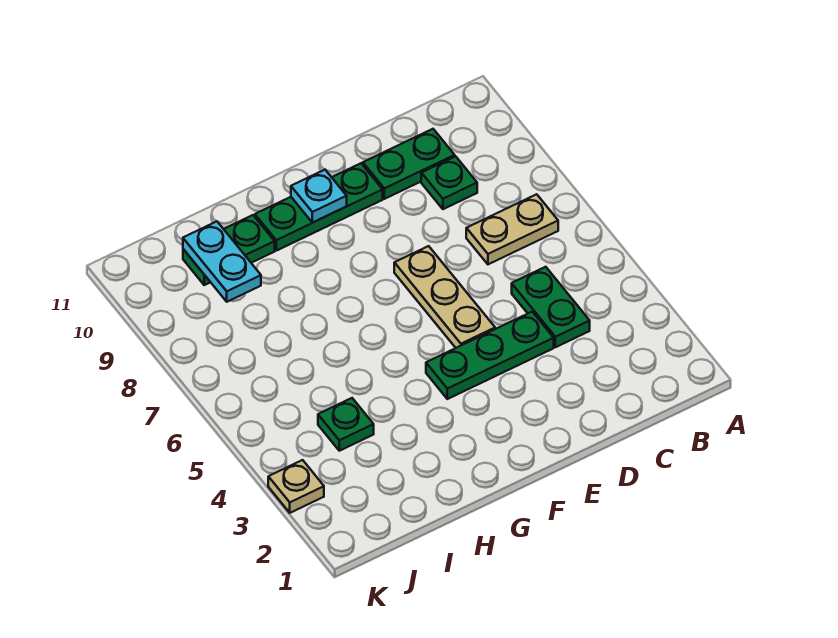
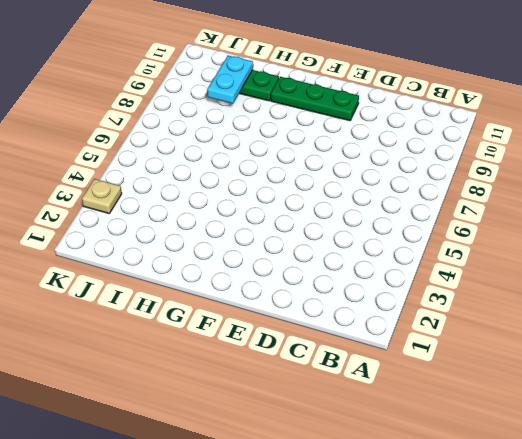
none -> tan plate B7:C7 level 1
none -> green plate C4:C5 level 1
none -> green plate C9 level 1

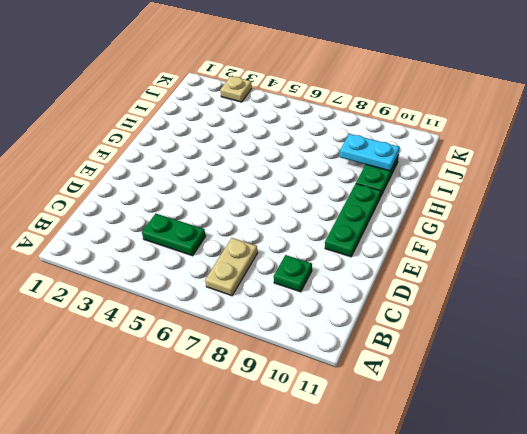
none -> green plate C10:D10 level 1
none -> green plate D4:F4 level 1
none -> tan plate E5:E7 level 1

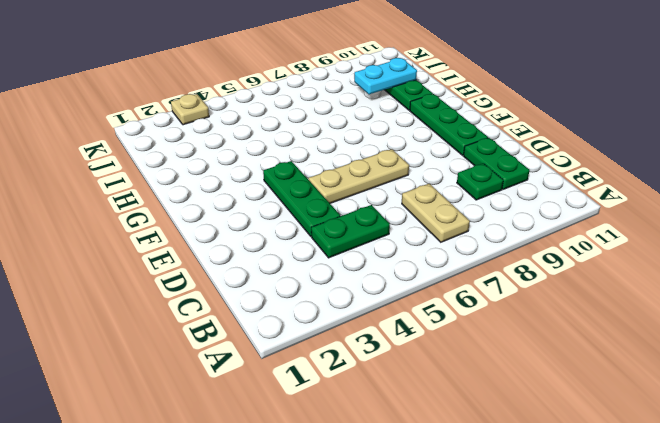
none -> green plate I4 level 1
none -> cyan plate F10 level 2

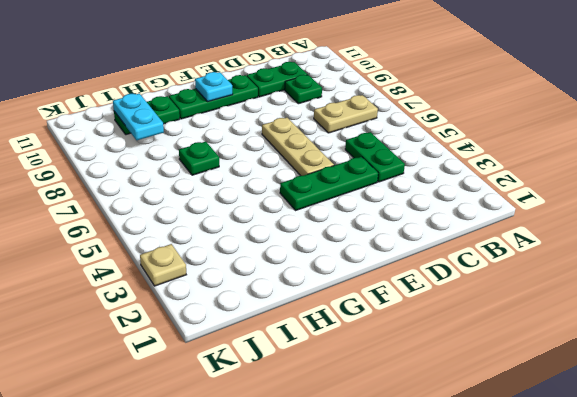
green plate H7 level 1 -> green plate I4 level 1

